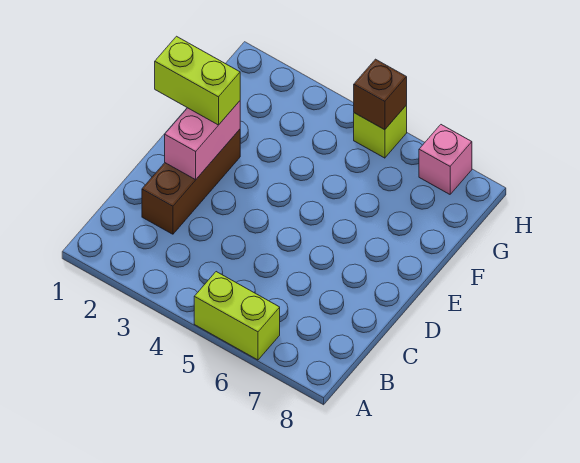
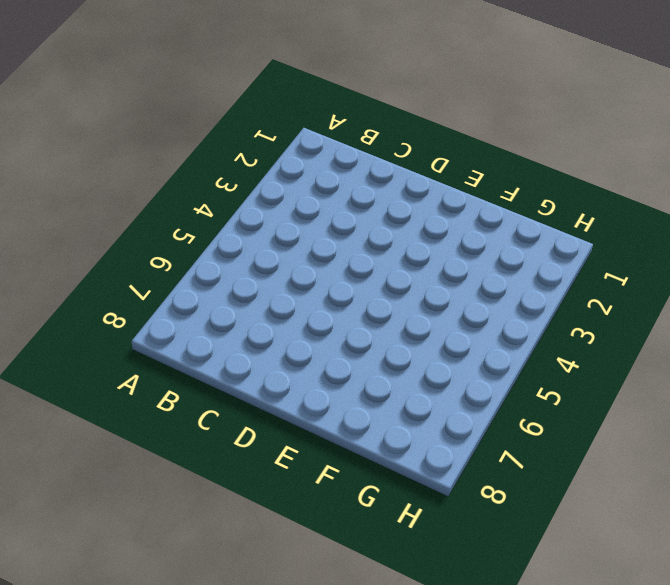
none -> lime brick A5:A6 level 1
none -> brown brick C2:E2 level 1

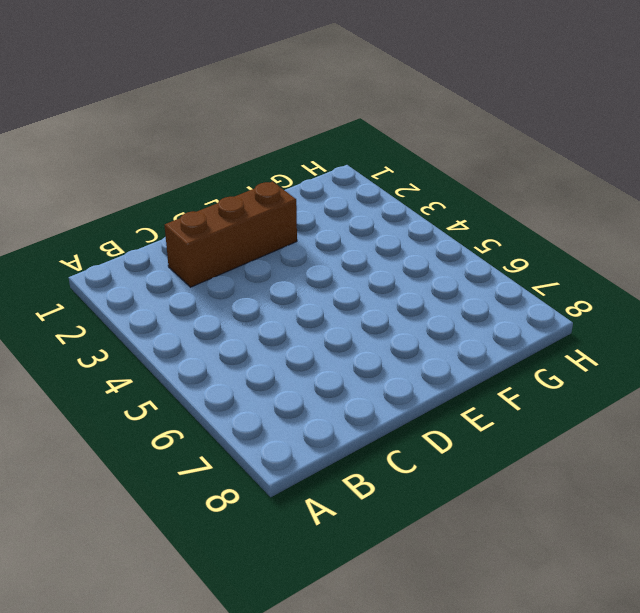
none -> lime brick A5:A6 level 1
none -> lime brick H5 level 1

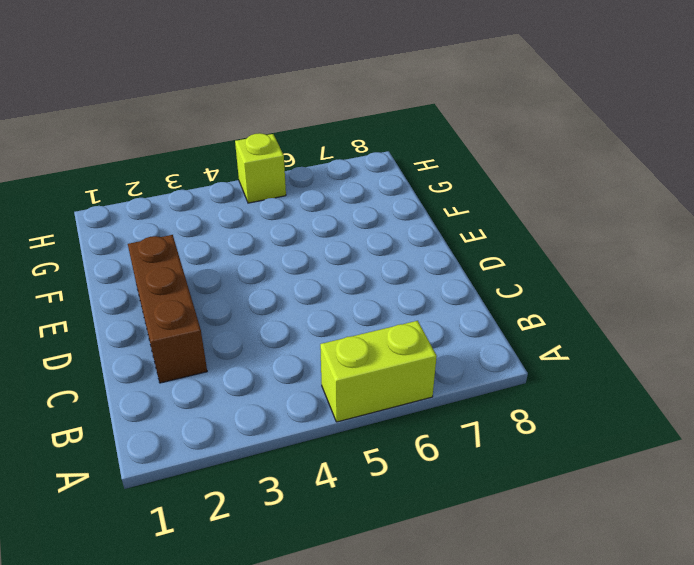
none -> pink brick H7 level 1
none -> pink brick D2:E2 level 2

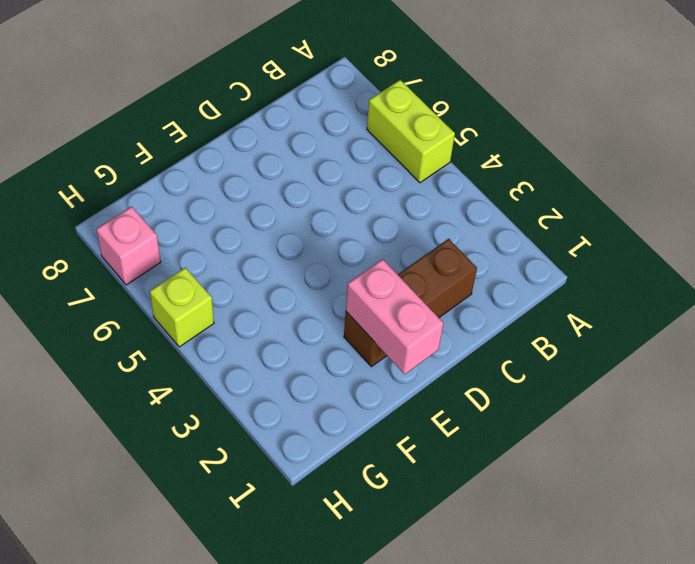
pink brick E1:E2 level 2 -> pink brick D2:E2 level 2
none -> brown brick H5 level 2
none -> lime brick E1:E2 level 3

